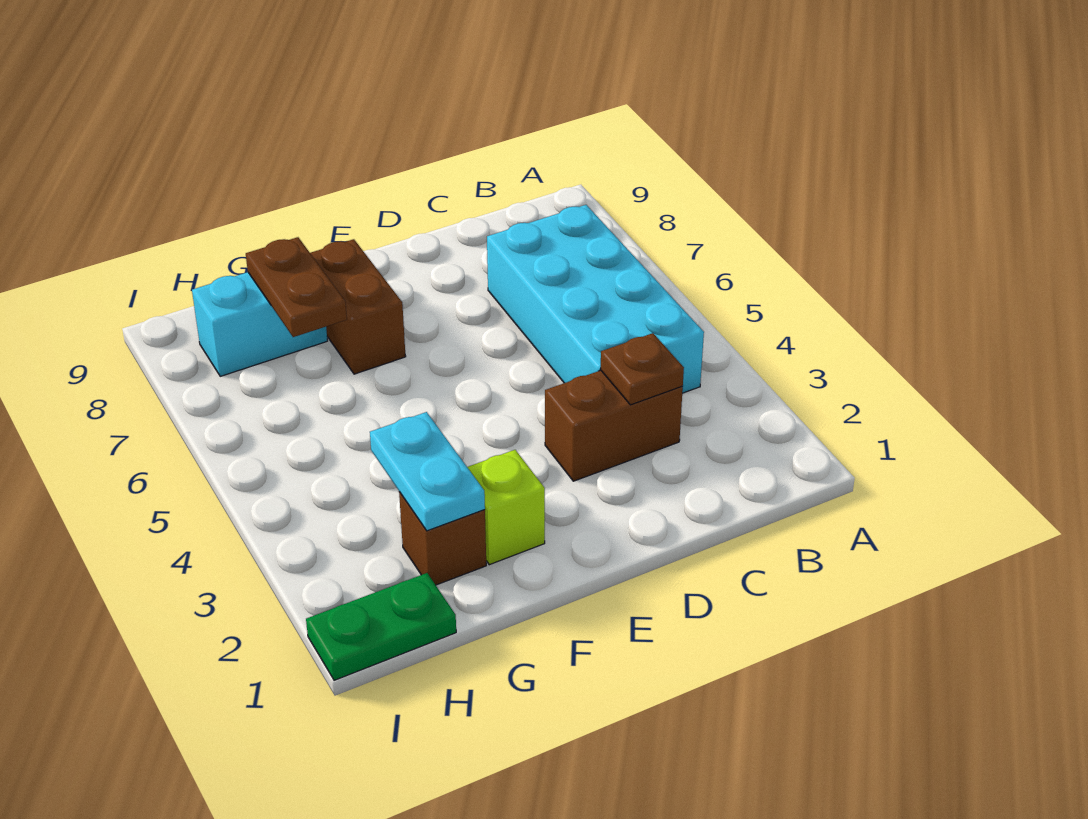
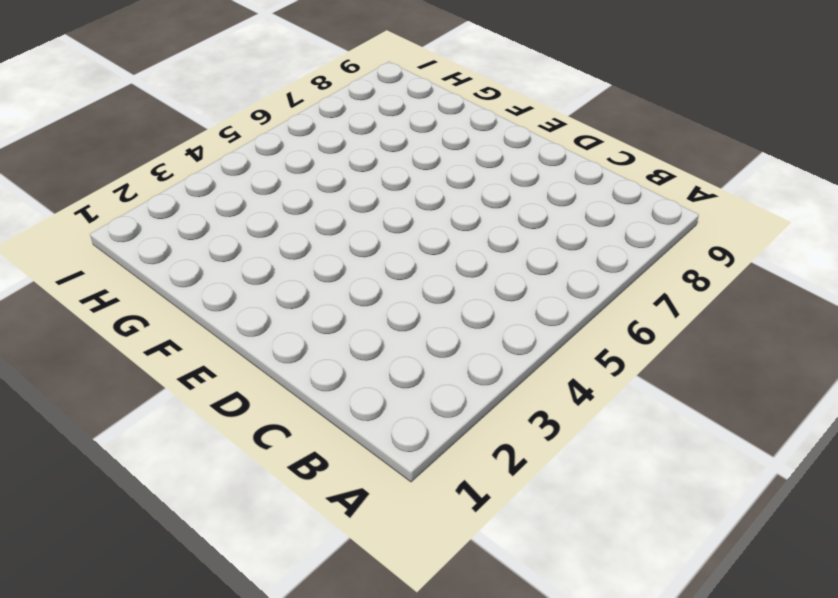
none -> cyan brick B4:C7 level 1
none -> brown brick C3:D3 level 1

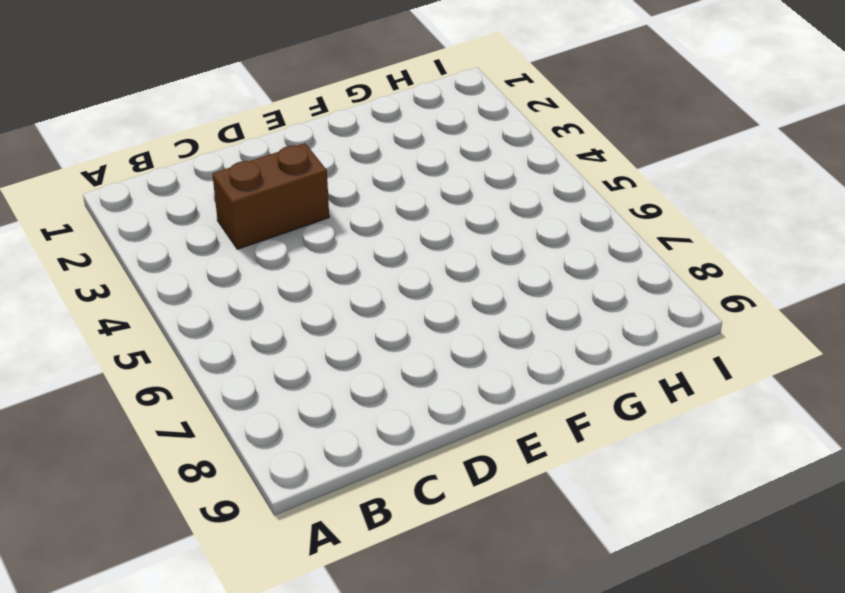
none -> cyan brick B4:C7 level 1
none -> lime brick F2 level 1

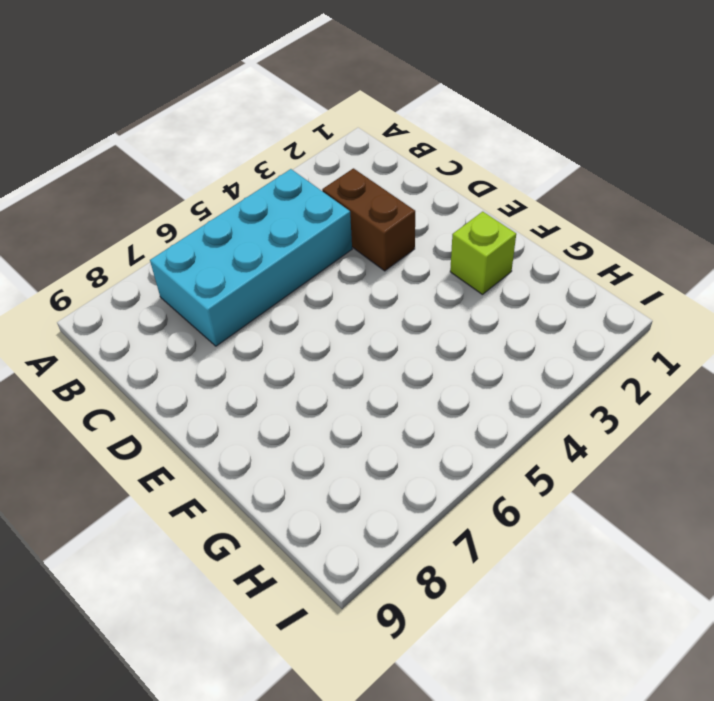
none -> brown brick F7:F8 level 1
none -> brown brick G2 level 1

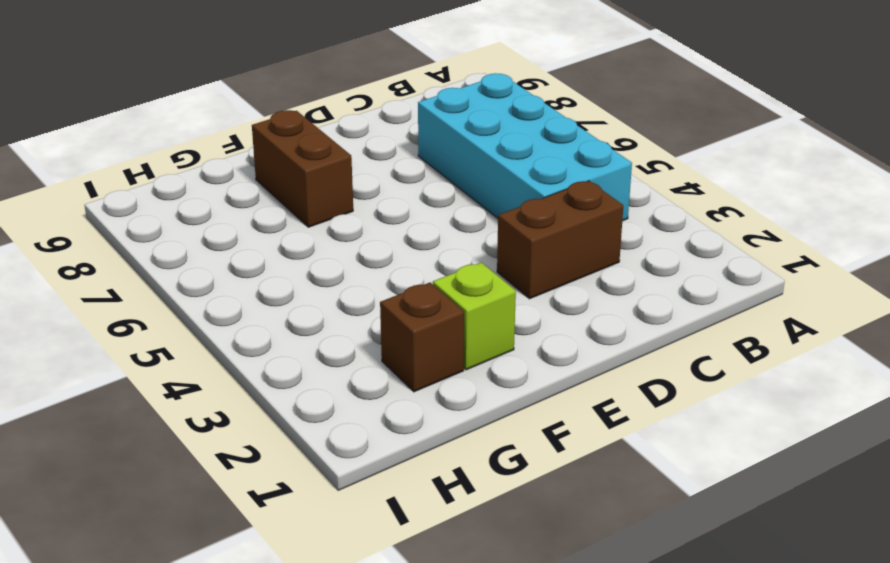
none -> cyan brick G8:H8 level 1
none -> green plate H1:I1 level 1

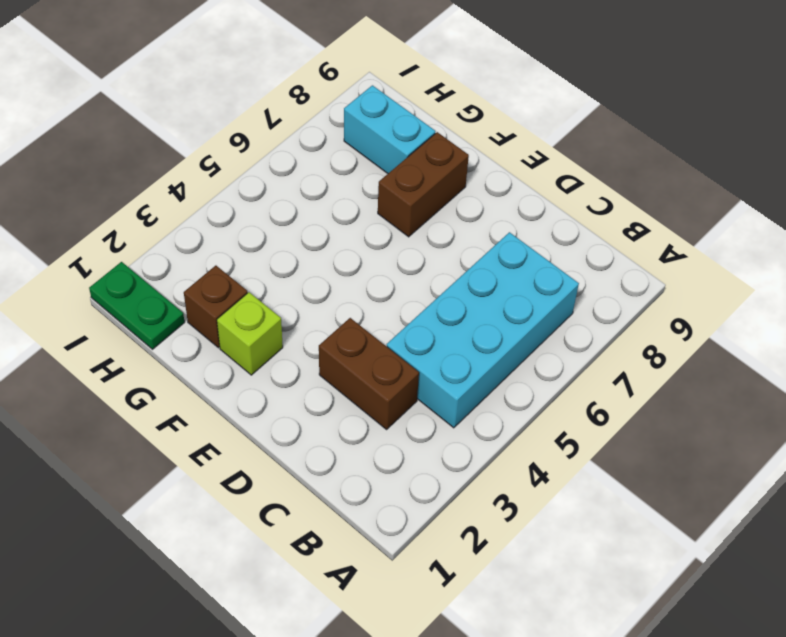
none -> brown plate C3 level 2
none -> cyan plate G2:G3 level 2

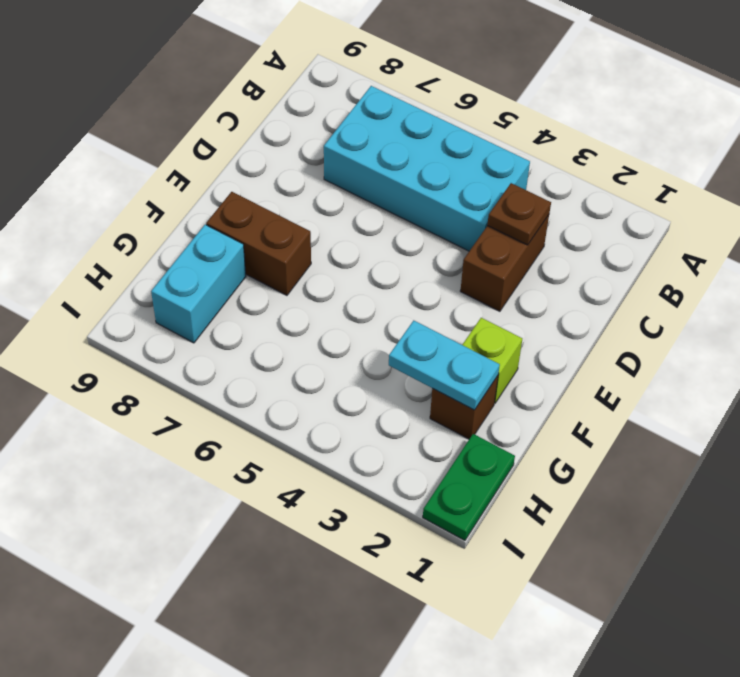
none -> brown plate G7:G8 level 2

